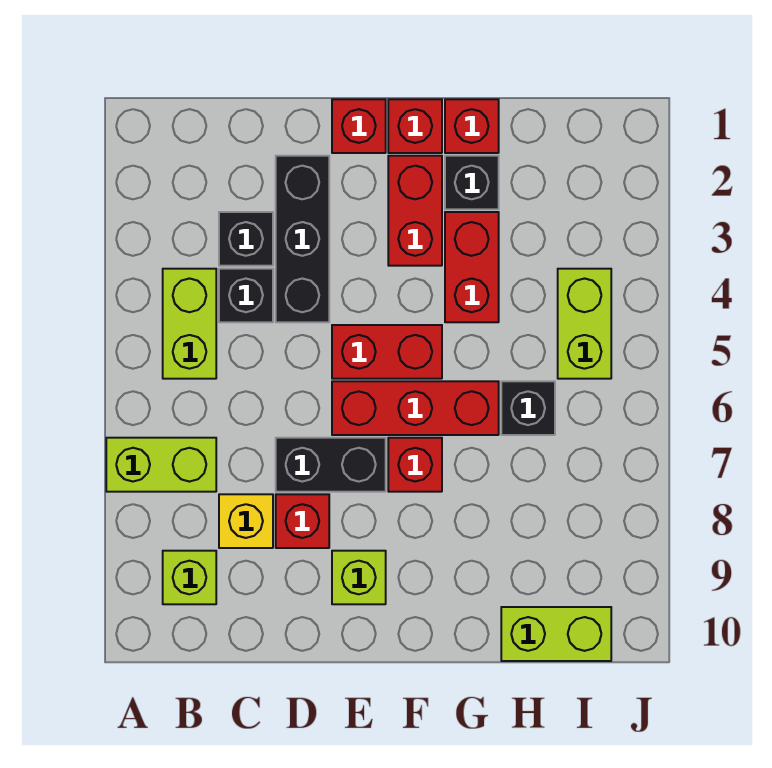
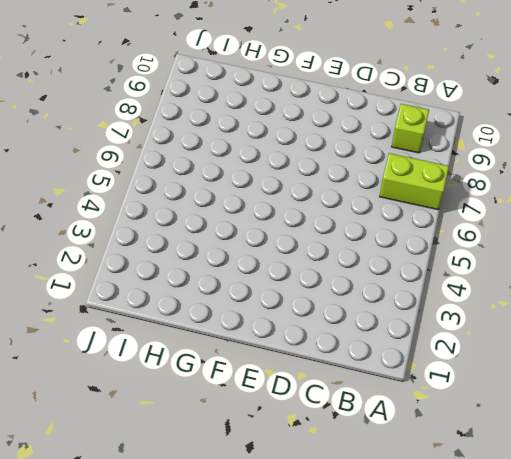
none -> lime brick B4:B5 level 1
none -> black brick C3 level 1
none -> black brick C4 level 1

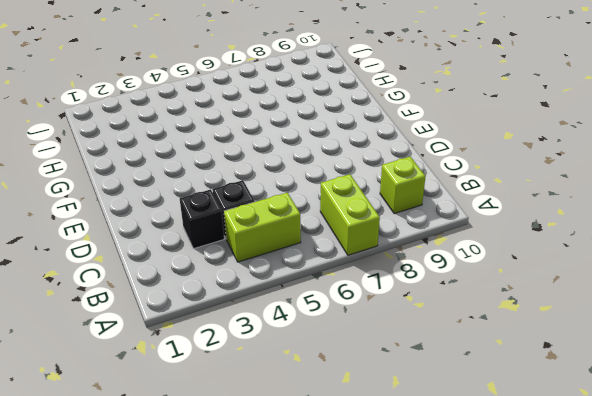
none -> yellow brick C8 level 1
none -> black brick D2:D4 level 1
none -> black brick D7:E7 level 1

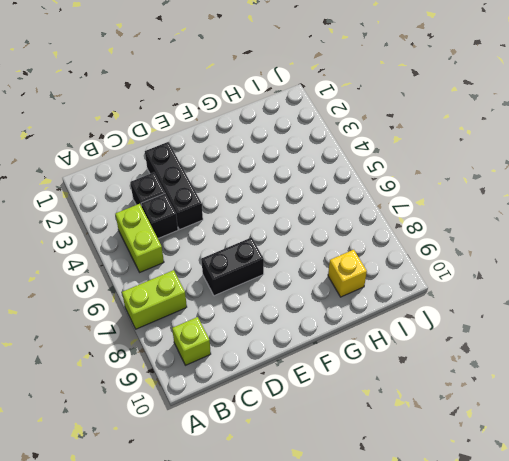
yellow brick H9 level 1 -> yellow brick C8 level 1
none -> red brick D8 level 1
none -> red brick E1 level 1
none -> red brick E5:F5 level 1

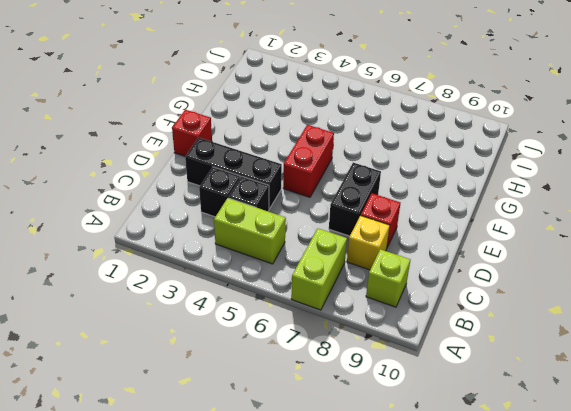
none -> red brick E6:G6 level 1
none -> lime brick E9 level 1
none -> red brick F1 level 1

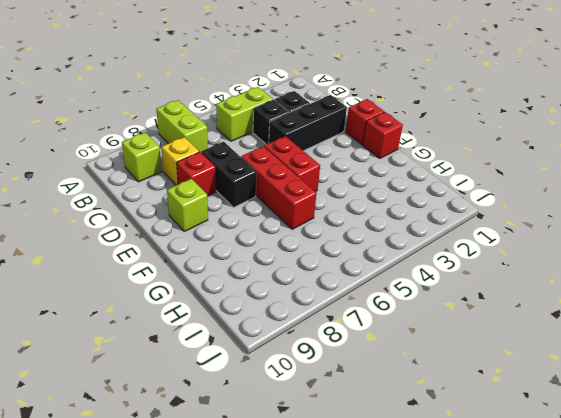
none -> red brick F2:F3 level 1
none -> red brick F7 level 1
none -> red brick G1 level 1

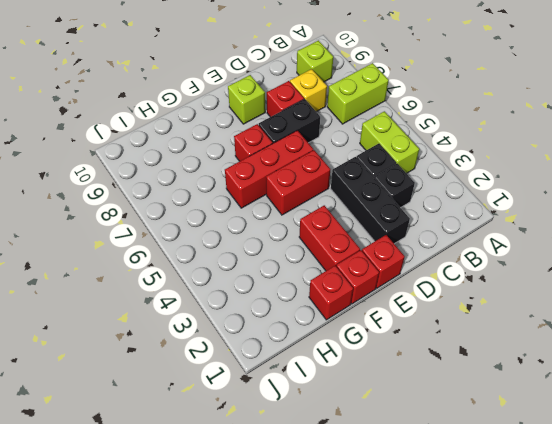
none -> black brick G2 level 1
none -> red brick G3:G4 level 1
none -> black brick H6 level 1

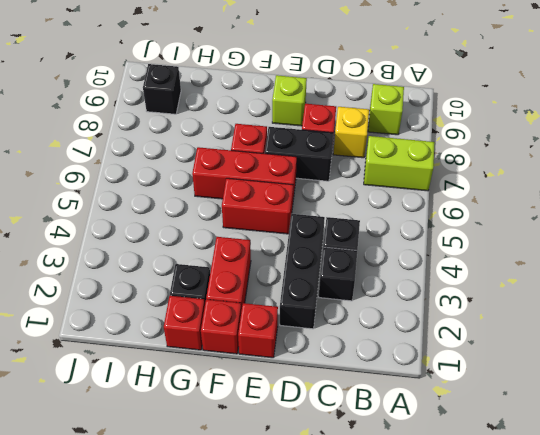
black brick I9 level 1 -> black brick H6 level 1
none -> lime brick B4:B5 level 1
none -> red brick G3:G4 level 1
none -> lime brick H10:I10 level 1

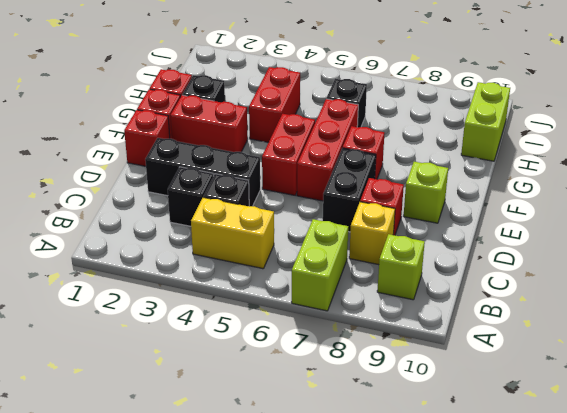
yellow brick B4:B5 level 1 -> lime brick B4:B5 level 1
red brick G4:H4 level 1 -> red brick G3:G4 level 1
none -> lime brick I4:I5 level 1

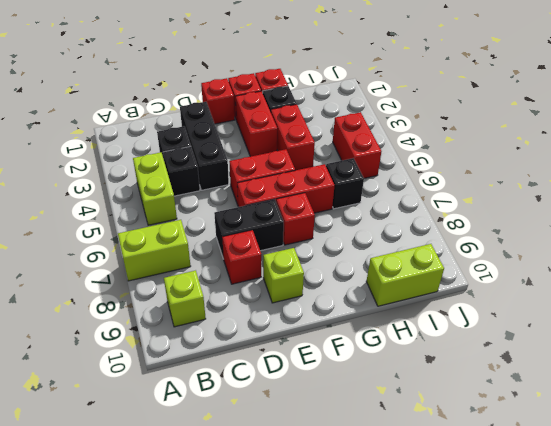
red brick I4:I5 level 1 -> lime brick I4:I5 level 1
none -> yellow brick C8 level 1

